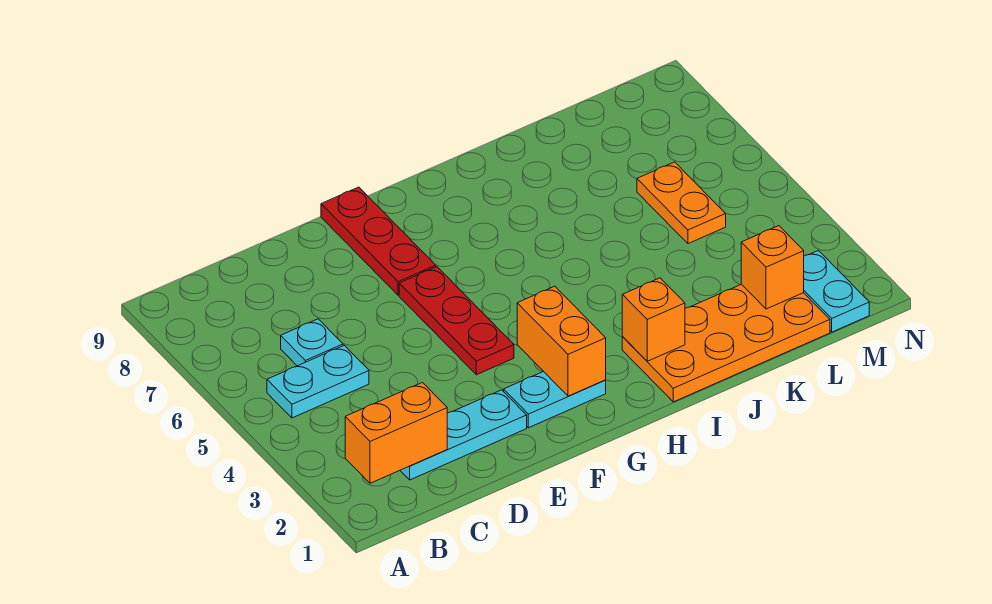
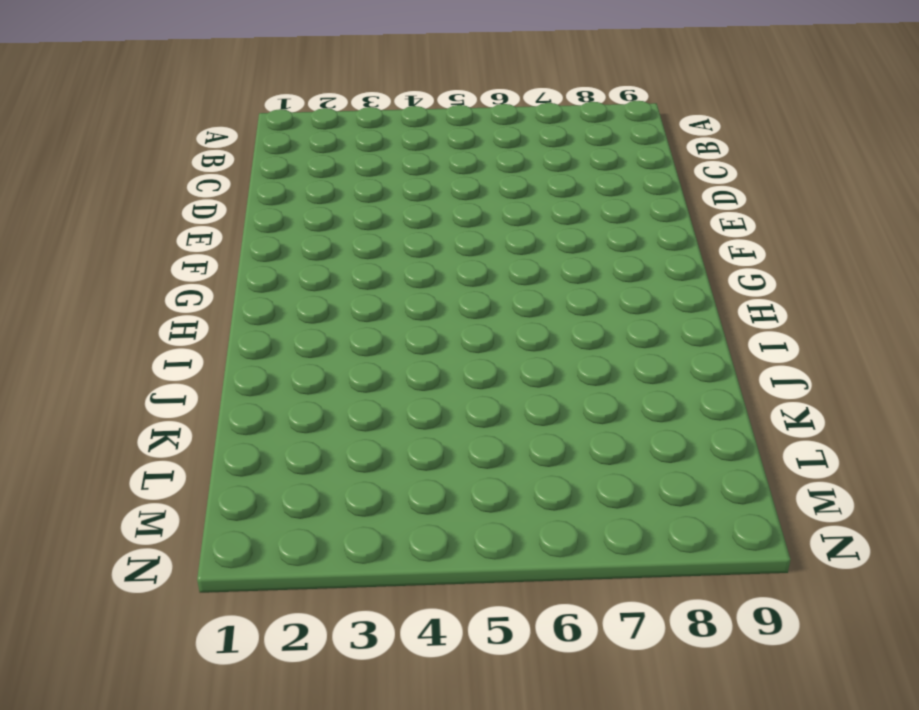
none -> cyan plate B5:C5 level 1
none -> cyan plate C2:E2 level 1
none -> cyan plate C6 level 1

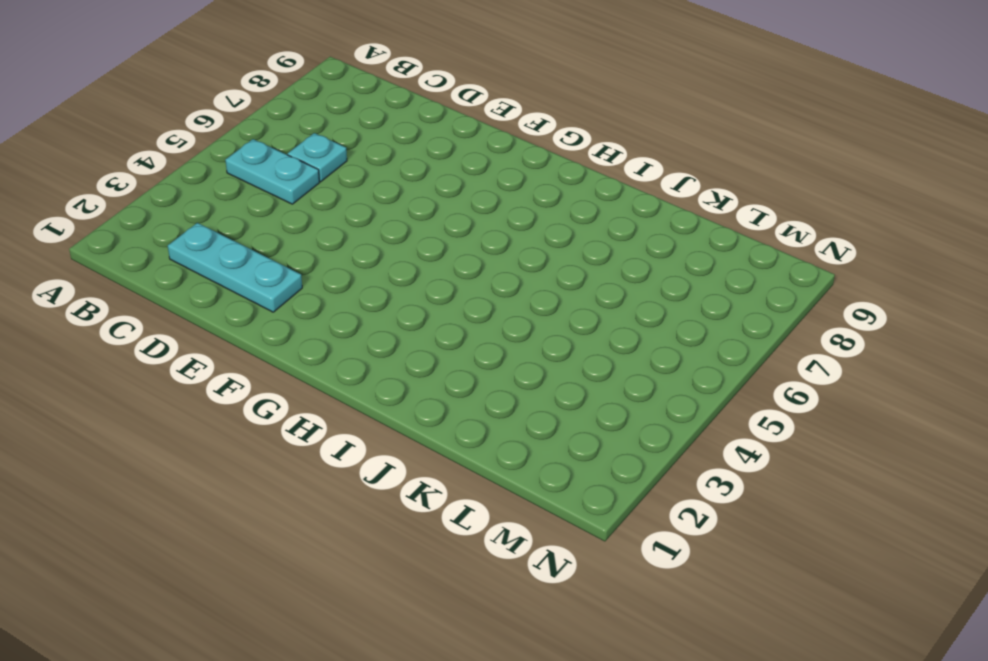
none -> cyan plate F2:G2 level 1
none -> red plate F4:F6 level 1
none -> red plate F7:F9 level 1

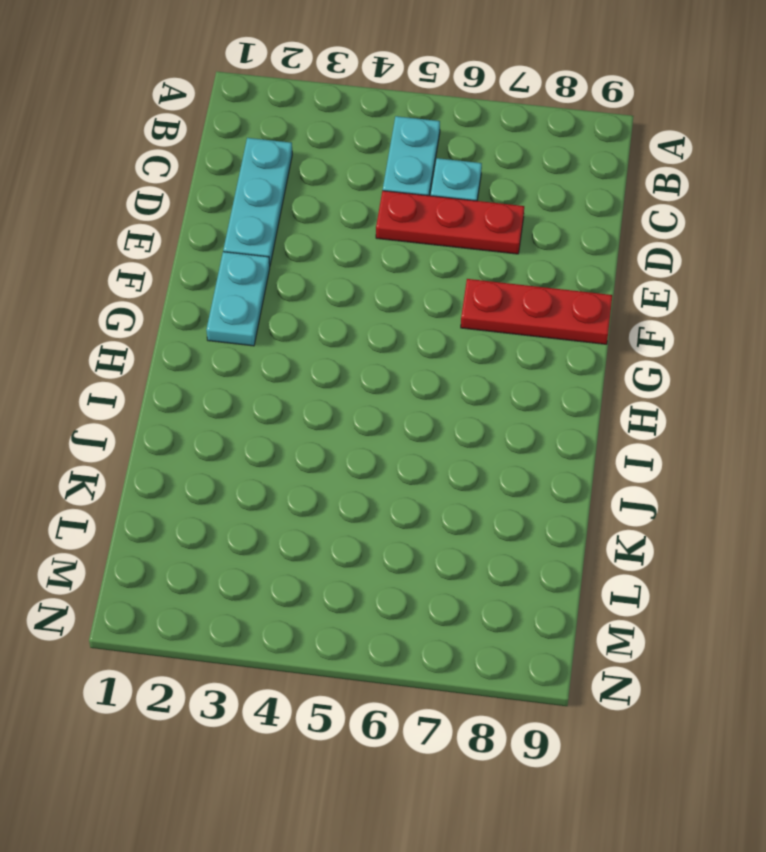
red plate D5:D7 level 1 -> red plate F4:F6 level 1
none -> orange plate I1:L2 level 1
none -> orange plate L5:L6 level 1
none -> cyan plate M1:M2 level 1

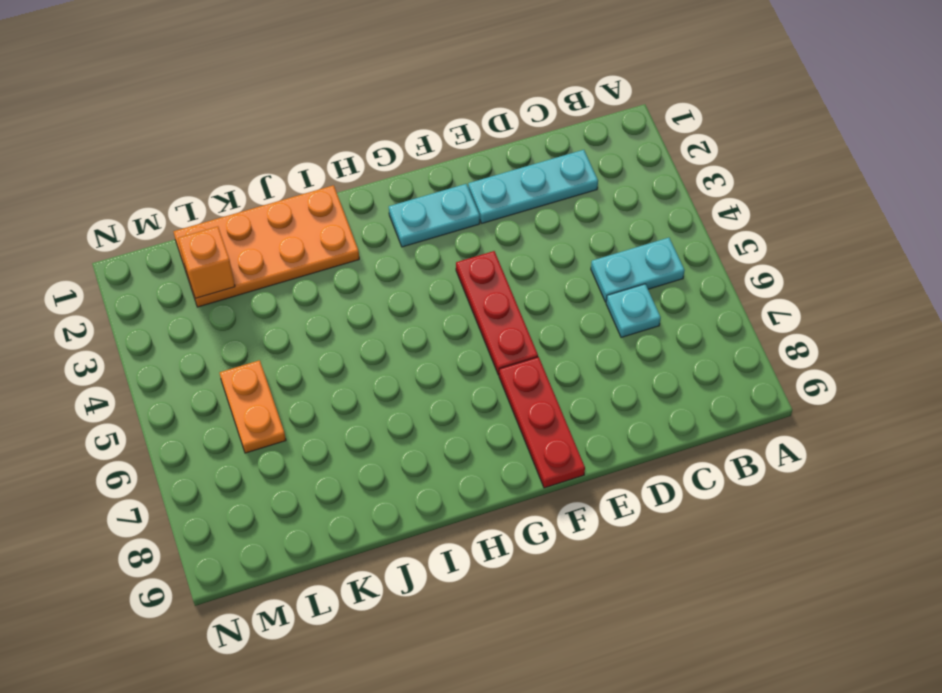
none -> cyan plate M1:M2 level 1
none -> orange brick B2:C2 level 2
none -> orange brick G2:G3 level 2

